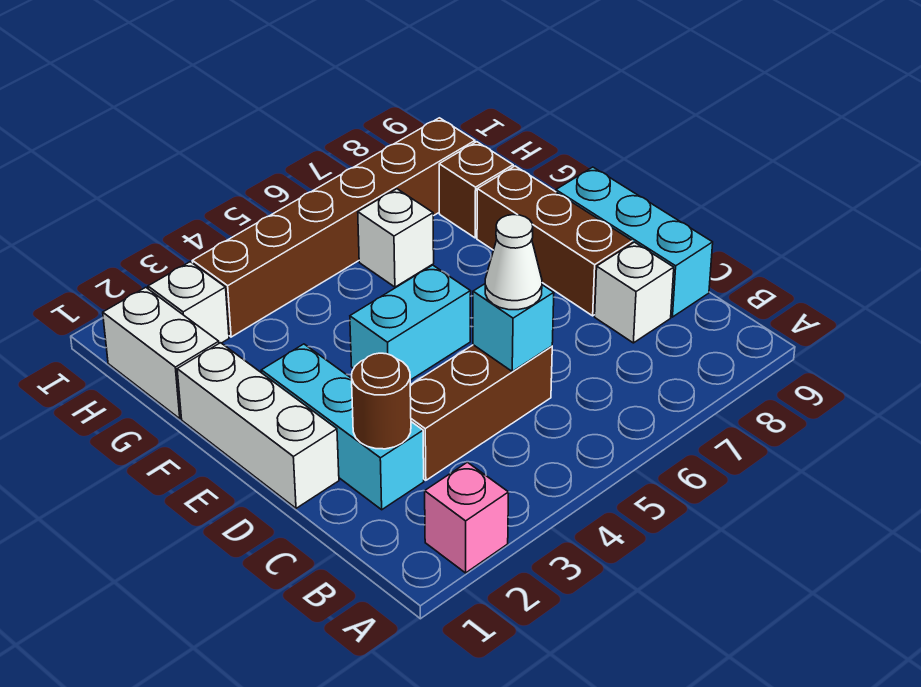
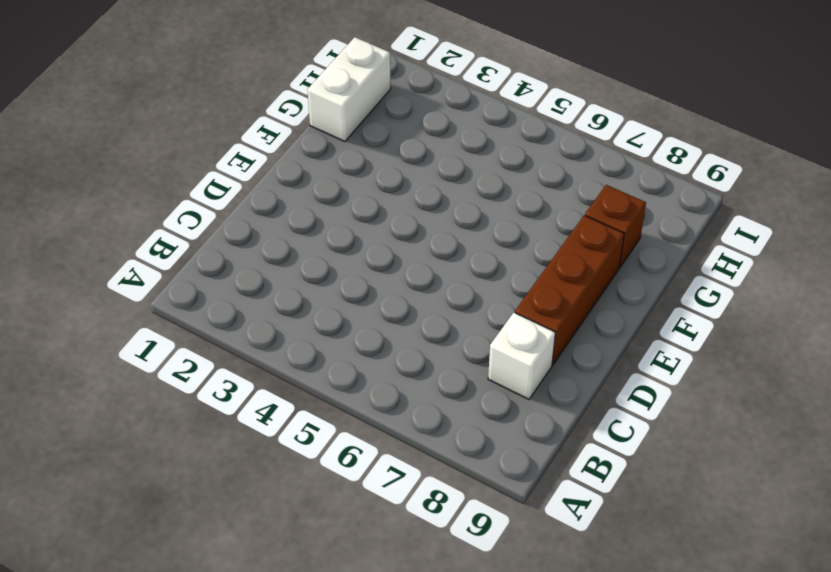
none -> pink brick A2 level 1
none -> cyan brick C2:E2 level 1
none -> brown brick C3:C5 level 1

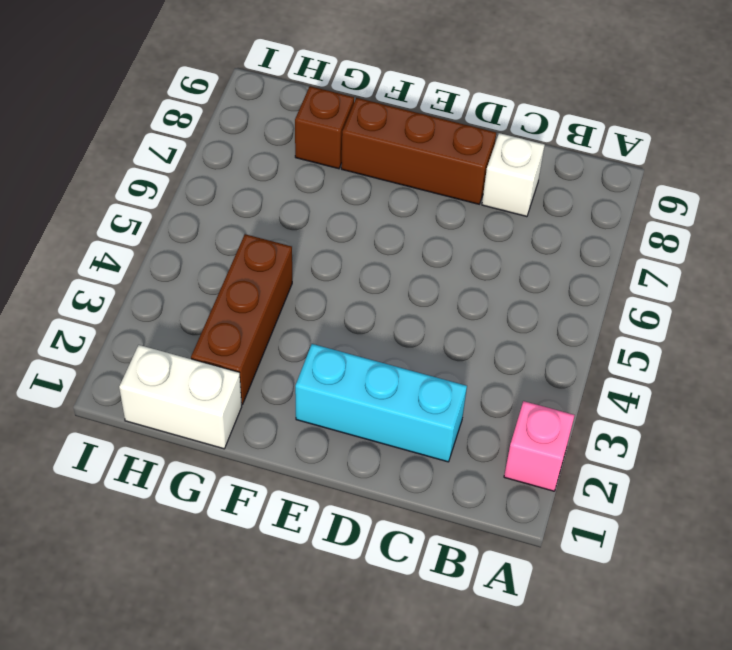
brown brick G2:G4 level 1 -> brown brick C3:C5 level 1
none -> cyan brick C9:E9 level 1
none -> white brick D1:F1 level 1
none -> cyan brick E4:E5 level 1

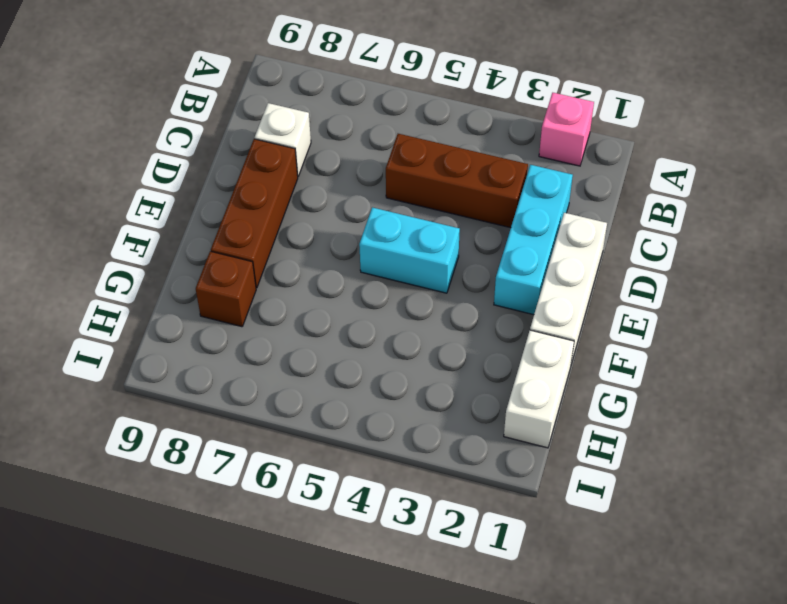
none -> cyan brick C9:E9 level 1
none -> white brick G6 level 1
none -> white brick H2 level 1

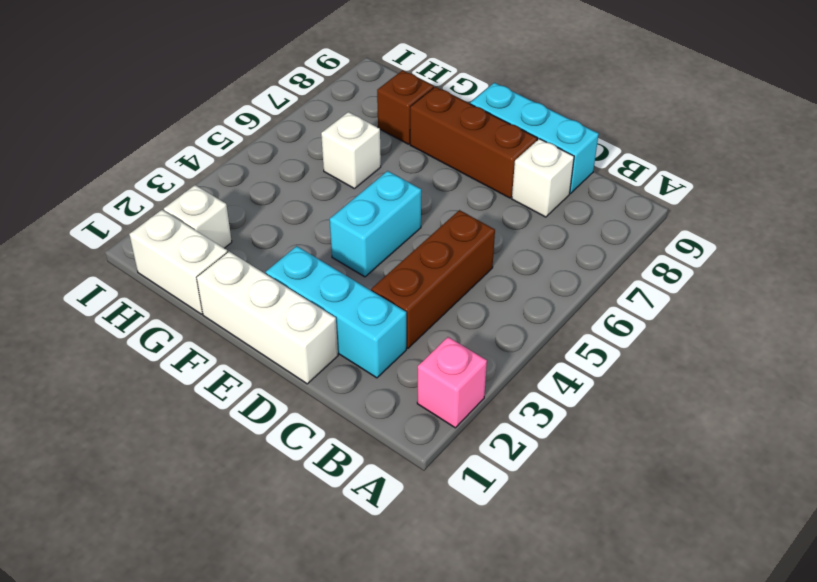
none -> brown brick H3:H8 level 1
none -> brown round brick C2 level 2
none -> cyan brick C5 level 2

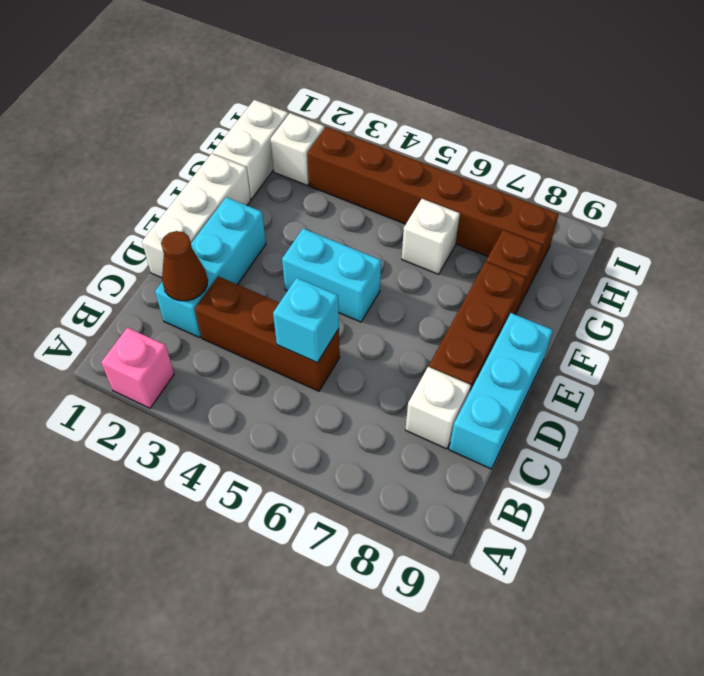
brown cone C2 level 2 -> brown round brick C2 level 2
none -> white cone C5 level 3

